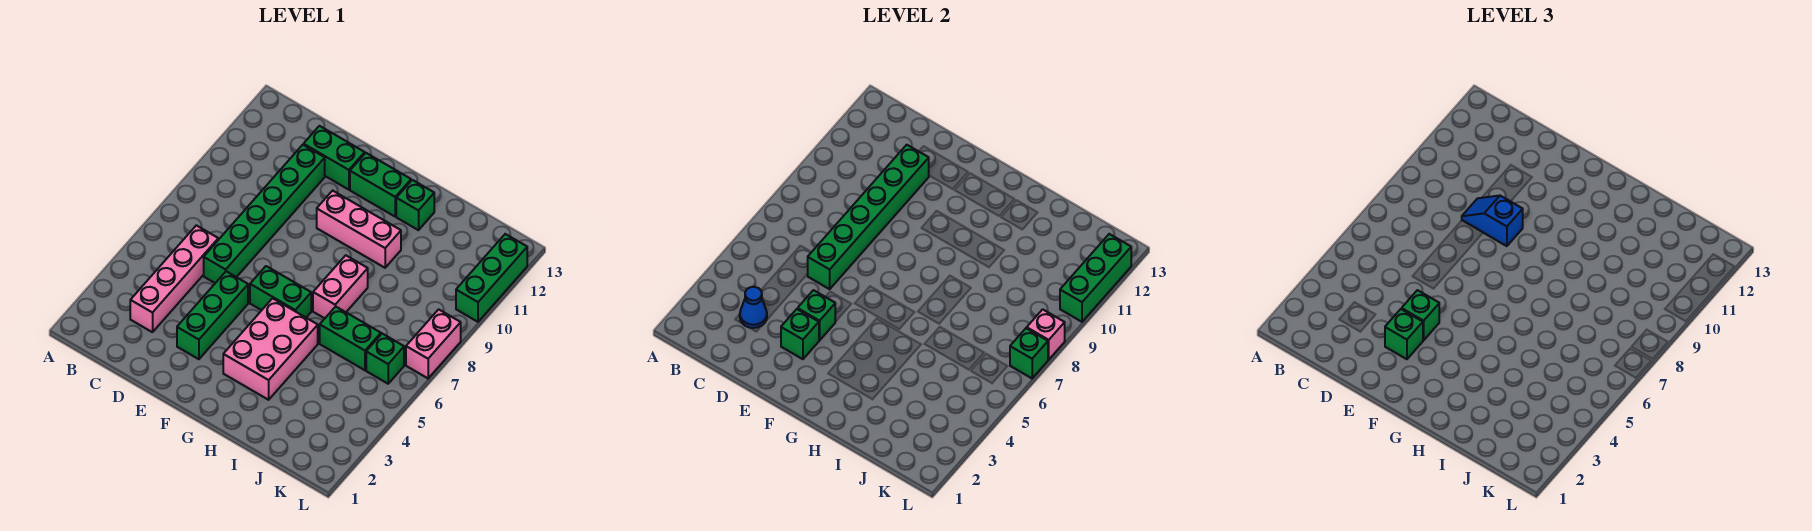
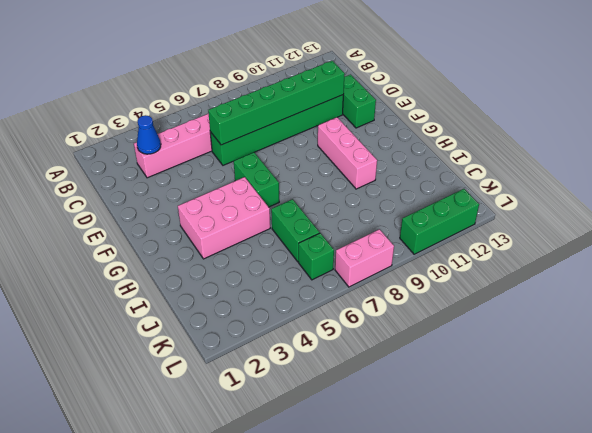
none -> green brick E3:E5 level 1
none -> green brick F12:G12 level 1
none -> pink brick H7:H8 level 1

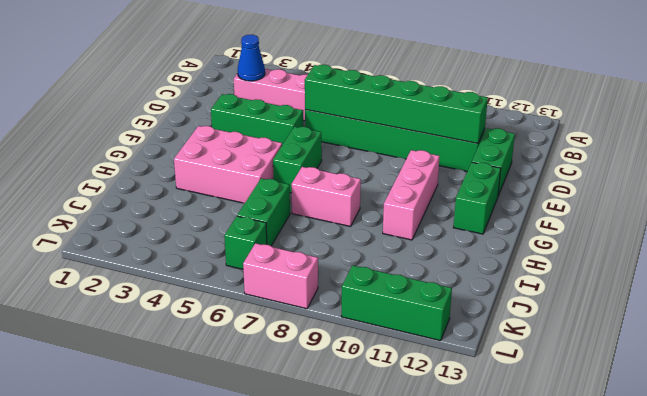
none -> green brick H12 level 1
none -> green brick E3 level 2
none -> green brick E4 level 2

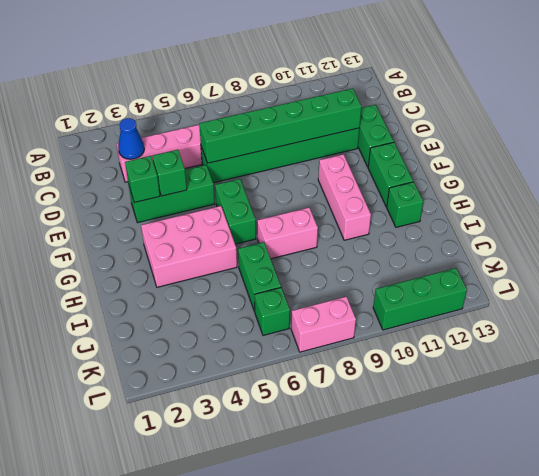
none -> green brick L7 level 2
none -> pink brick L8 level 2
none -> green brick L10:L12 level 2

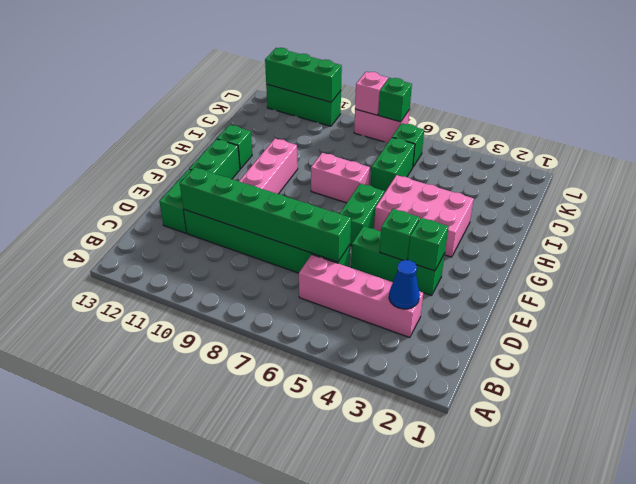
none -> blue slope D9:E9 level 3 top E
none -> green brick E3 level 3
none -> green brick E4 level 3

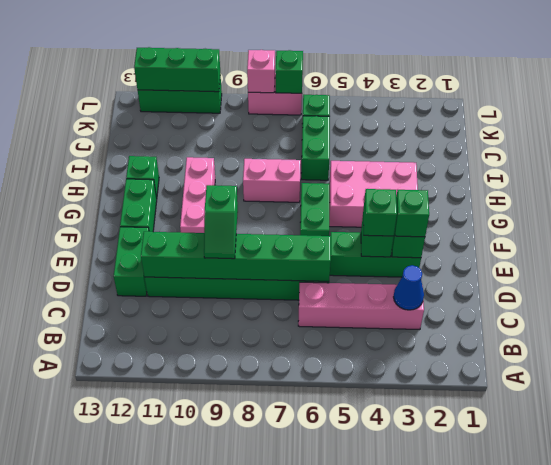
green slope D9:E9 level 3 top E -> blue slope D9:E9 level 3 top E

